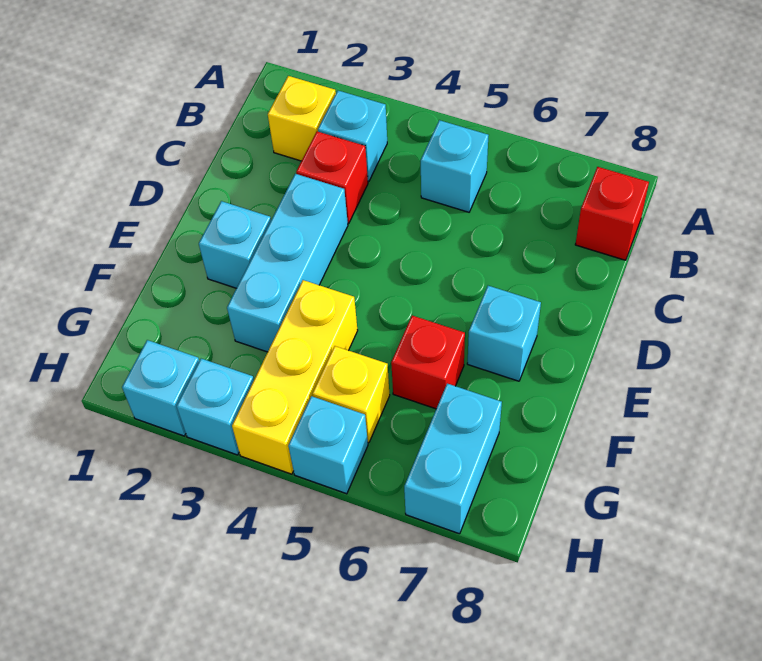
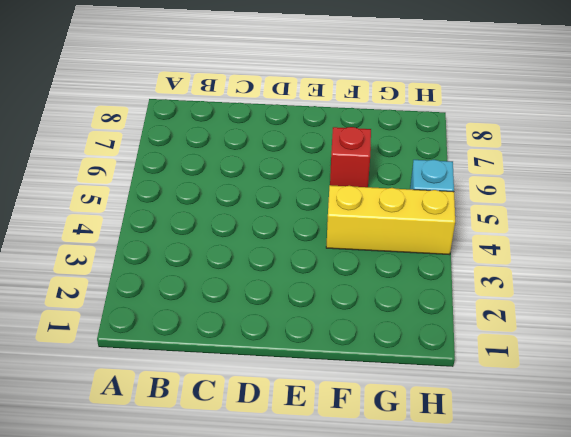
none -> yellow brick B2 level 1
none -> cyan brick B3 level 1
none -> cyan brick B5 level 1

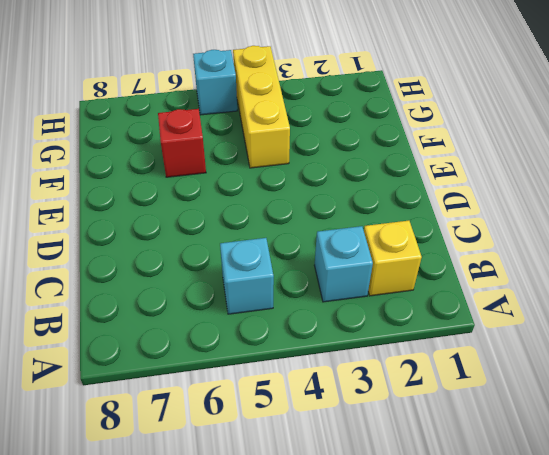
none -> red brick B8 level 1
none -> red brick C3 level 1
none -> cyan brick D3:F3 level 1

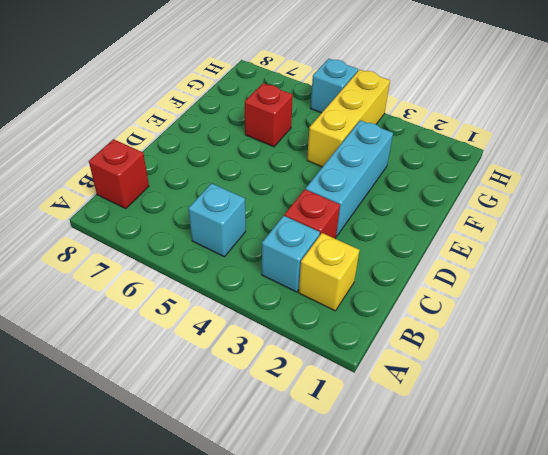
none -> cyan brick E2 level 1
none -> cyan brick E7 level 1
none -> yellow brick G5 level 1

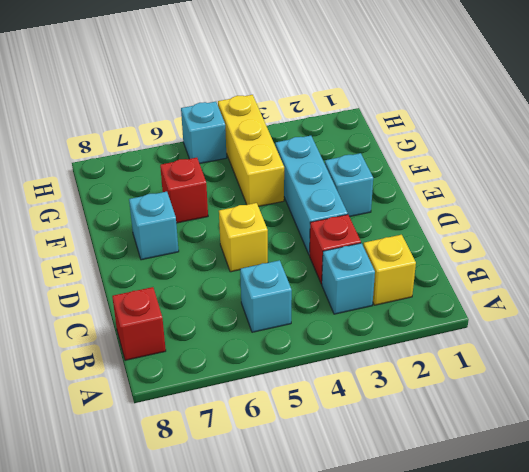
yellow brick D5 level 1 -> yellow brick G5 level 1
none -> cyan brick G7:H7 level 1
none -> cyan brick H2 level 1
none -> cyan brick H3 level 1

